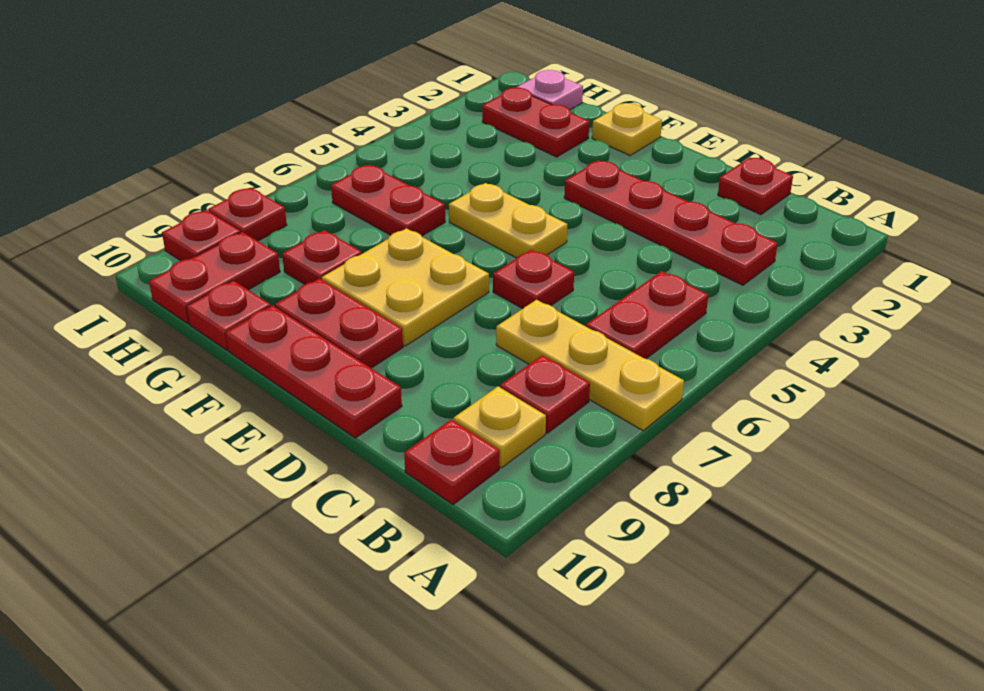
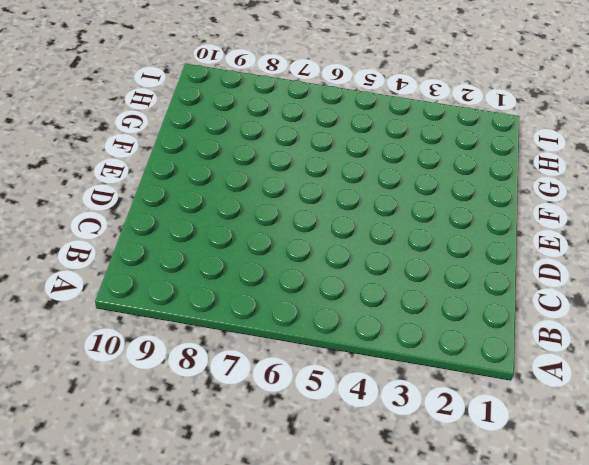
none -> yellow plate A7:C7 level 1
none -> red plate B3:E3 level 1
none -> red plate B5:B6 level 1

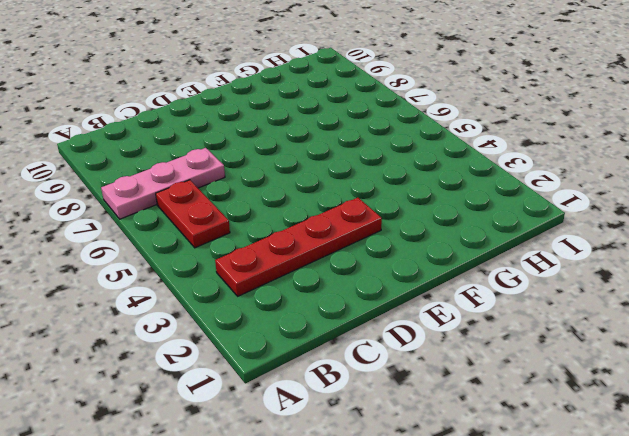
pink plate A7:C7 level 1 -> yellow plate A7:C7 level 1
none -> red plate B8 level 1
none -> yellow plate B9 level 1
none -> red plate B10 level 1

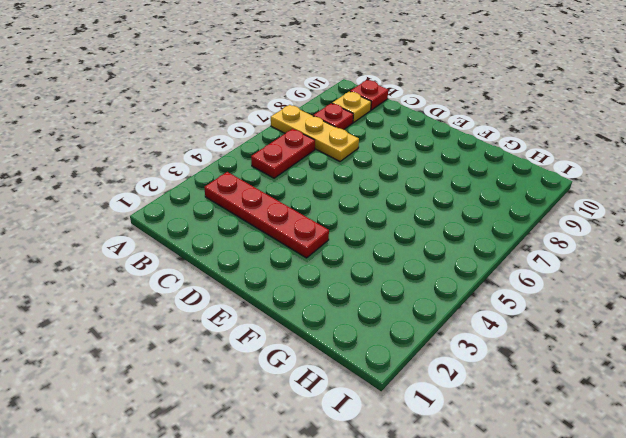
none -> red plate C1 level 1
none -> red plate D6 level 1
none -> red plate D10:F10 level 1

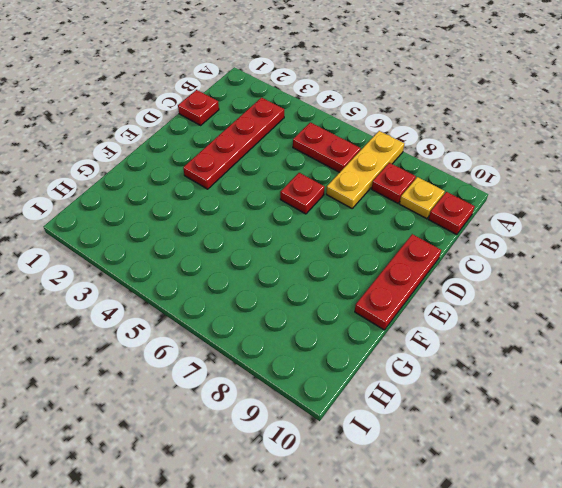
none -> yellow plate E5:F5 level 1
none -> yellow plate E7:F8 level 1
none -> red plate E9:F9 level 1

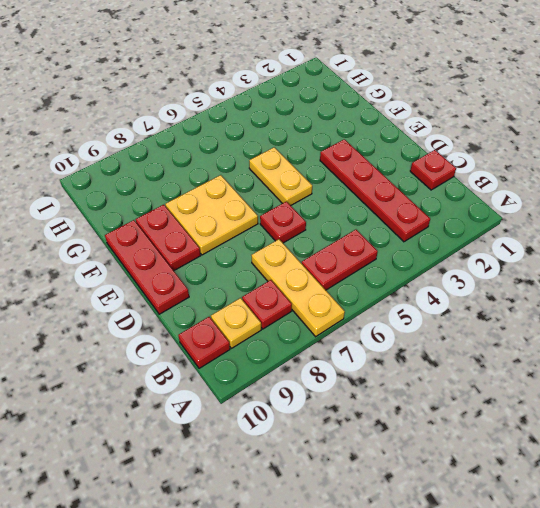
none -> yellow plate F1 level 1
none -> red plate G2:H2 level 1
none -> red plate G6:H6 level 1

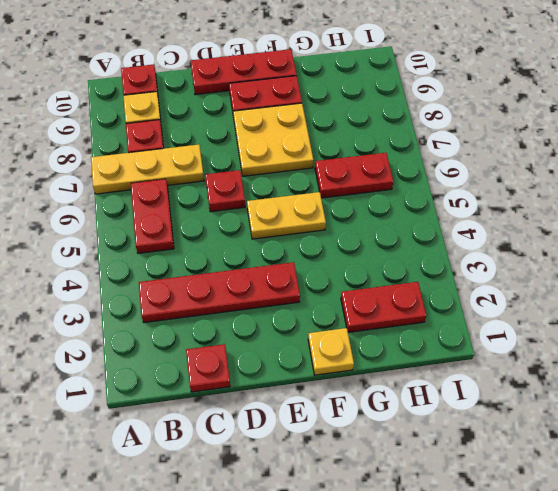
none -> red plate G8 level 1
none -> red plate G10 level 1
none -> pink plate H1 level 1

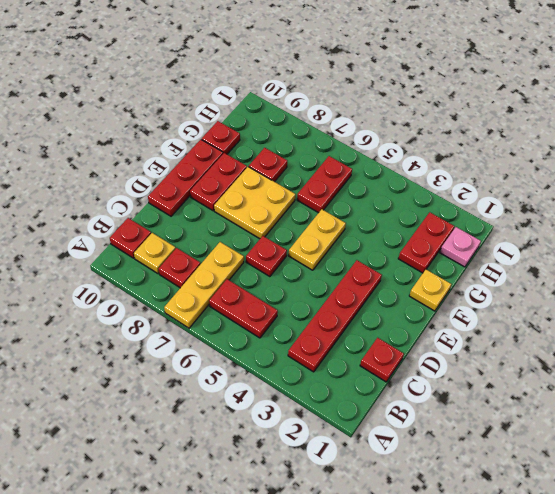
none -> red plate H9:H10 level 1
none -> red plate I8 level 1
none -> red plate I9 level 1

